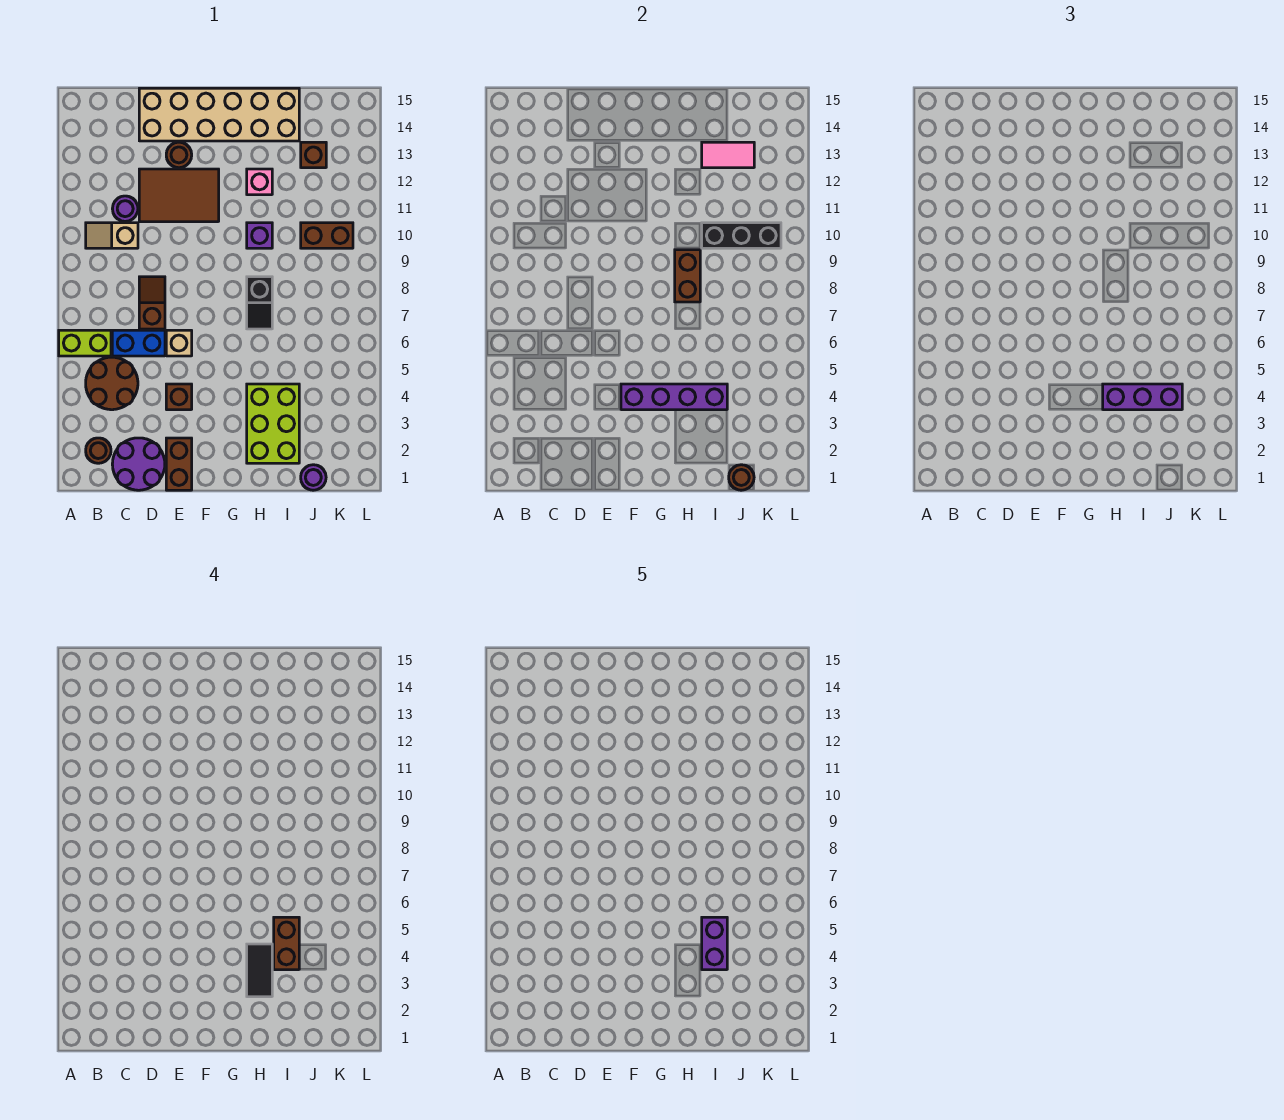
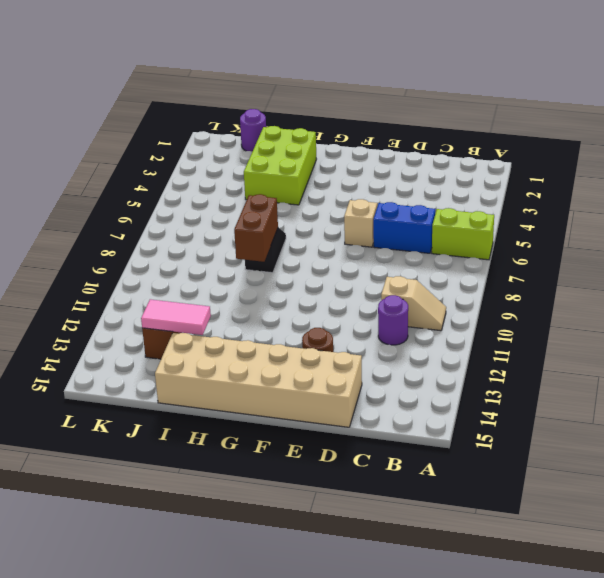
none -> brown round brick B2 level 1
none -> brown round brick B4:C5 level 1
none -> purple round brick C1:D2 level 1
none -> brown slope D7:D8 level 1 top 7

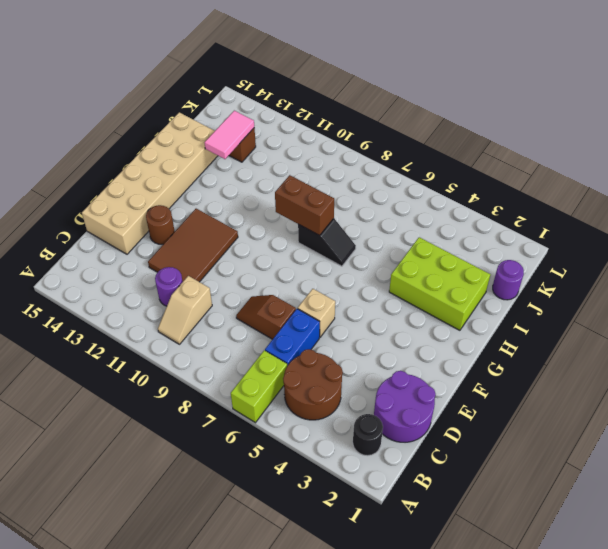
black round brick B2 level 1 -> brown round brick B2 level 1
none -> brown brick E1:E2 level 1
none -> brown brick E4 level 1
none -> purple brick H10 level 1
none -> pink brick H12 level 1

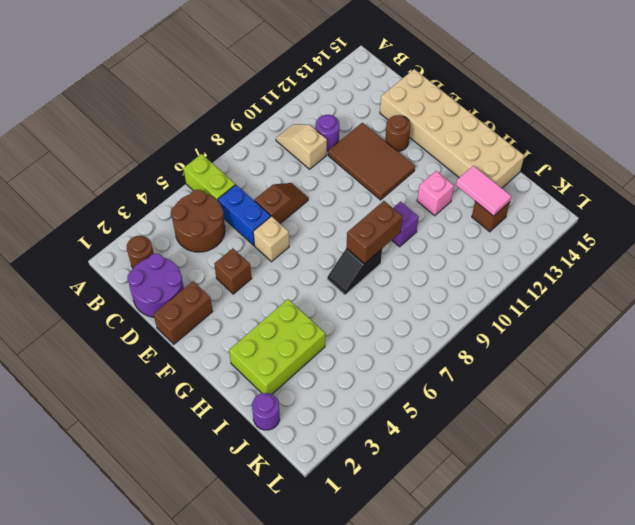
none -> brown brick J10:K10 level 1
none -> purple brick F4:I4 level 2
none -> black brick I10:K10 level 2
none -> brown round brick J1 level 2

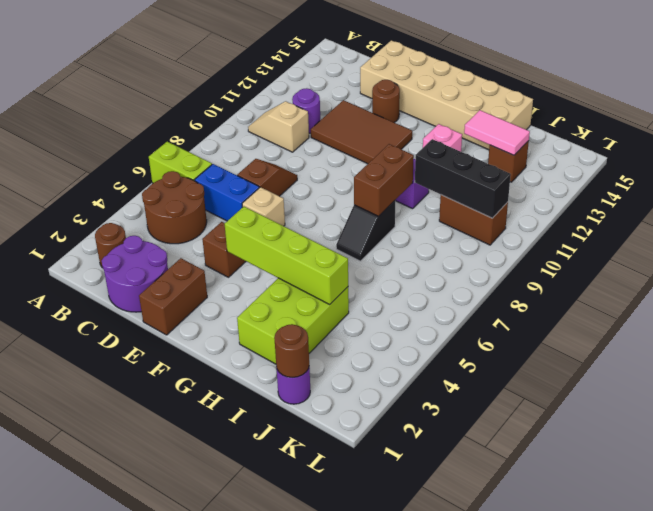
lime brick F4:I4 level 2 -> purple brick F4:I4 level 2
none -> purple brick H4:J4 level 3
none -> black tile H3:H4 level 4
none -> brown brick I4:I5 level 4
none -> purple brick I4:I5 level 5

